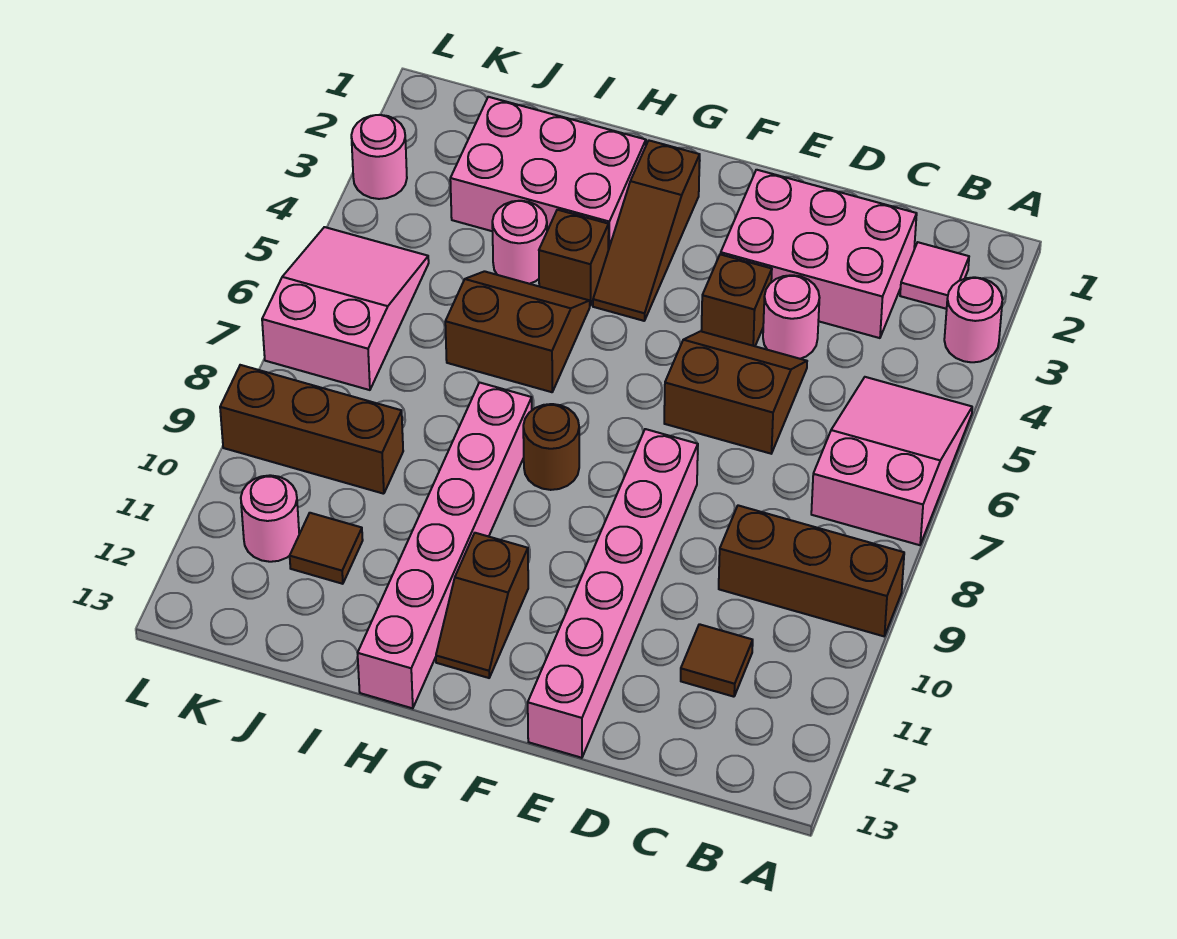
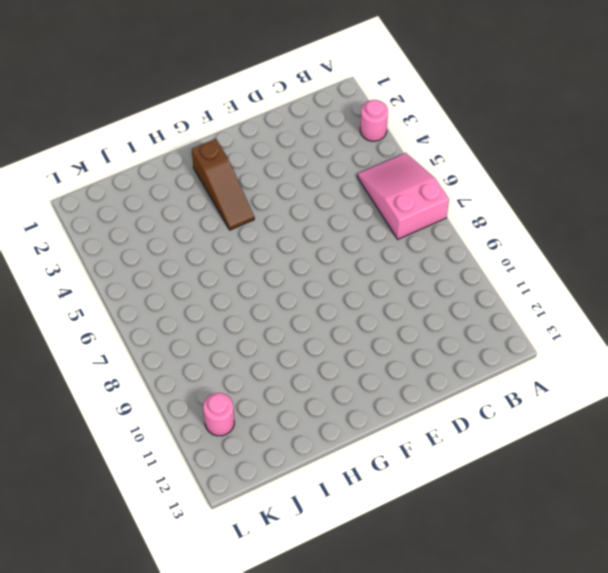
none -> brown brick A9:C9 level 1
none -> pink tile B2 level 1
none -> pink brick C2:E3 level 1

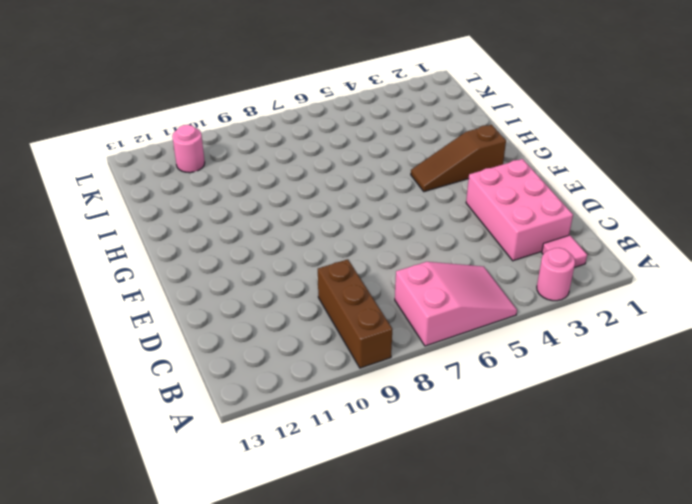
none -> brown tile C11 level 1
none -> pink round brick D4 level 1
none -> brown slope D5:E6 level 1 top 6

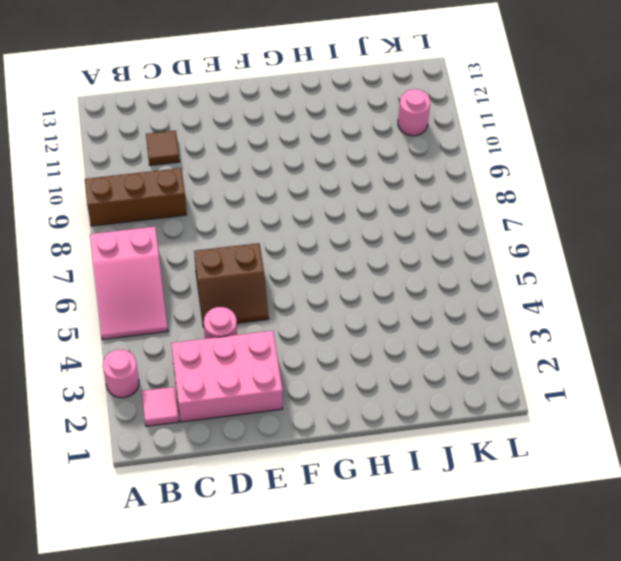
none -> brown brick E4 level 1
none -> pink brick E8:E13 level 1
none -> brown slope G2:G4 level 1 top 2

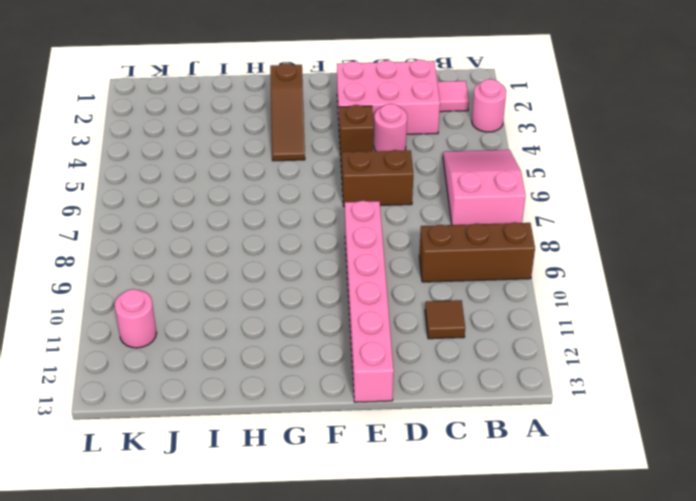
none -> brown round brick G8 level 1
none -> brown slope G11:G12 level 1 top 11
none -> pink brick H2:J3 level 1

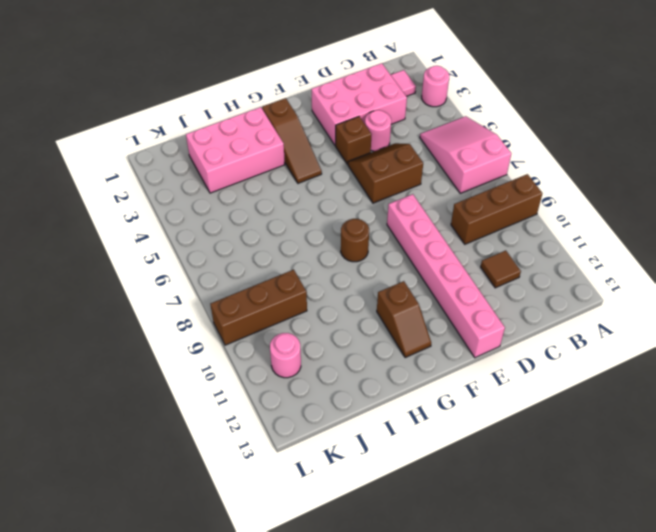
none -> brown brick H4 level 1
none -> brown slope H5:I6 level 1 top 6
none -> pink brick H8:H13 level 1

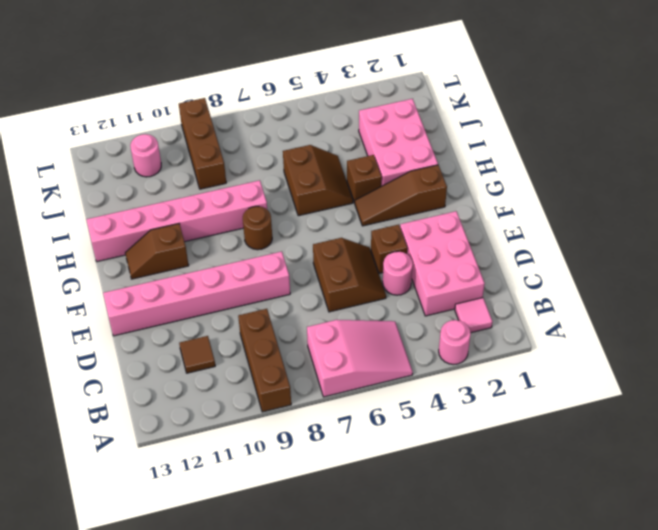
none -> pink round brick I4 level 1
none -> brown tile J11 level 1
none -> pink slope K5:L7 level 1 top 7

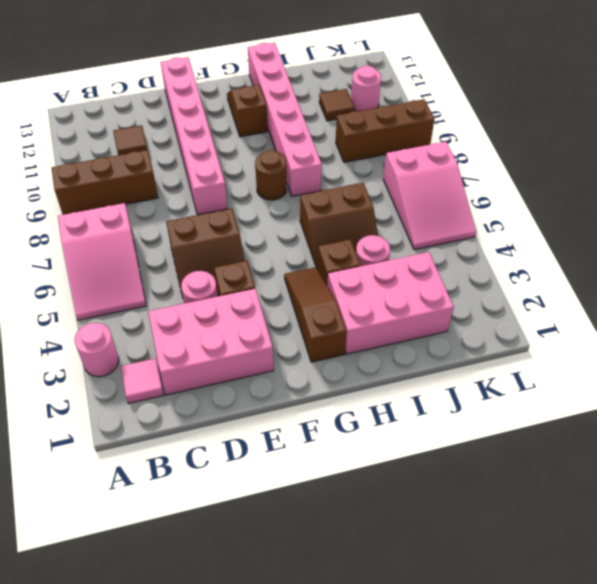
none -> pink round brick L3 level 1

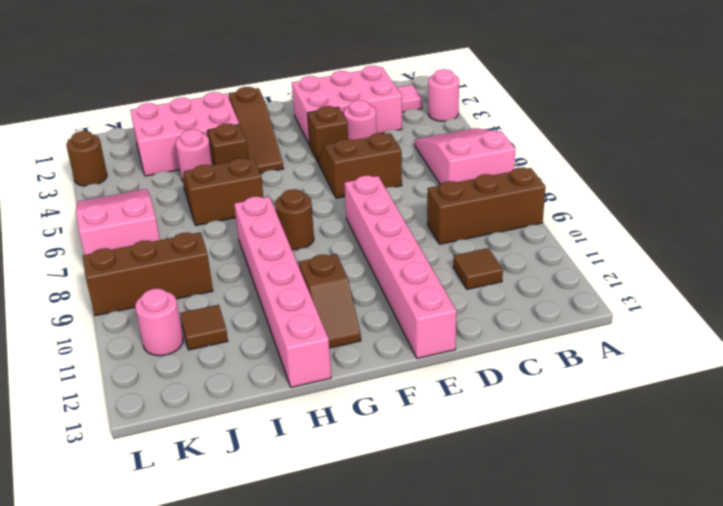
brown round brick L3 level 1 -> pink round brick L3 level 1

